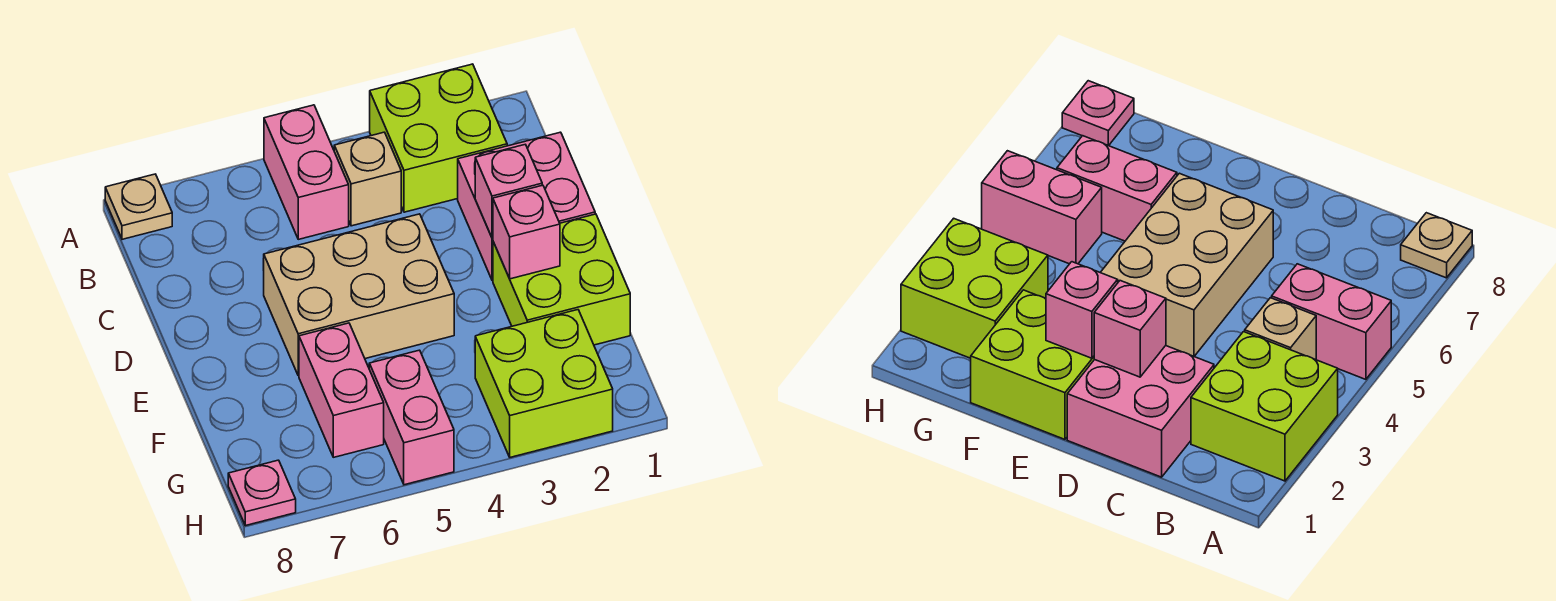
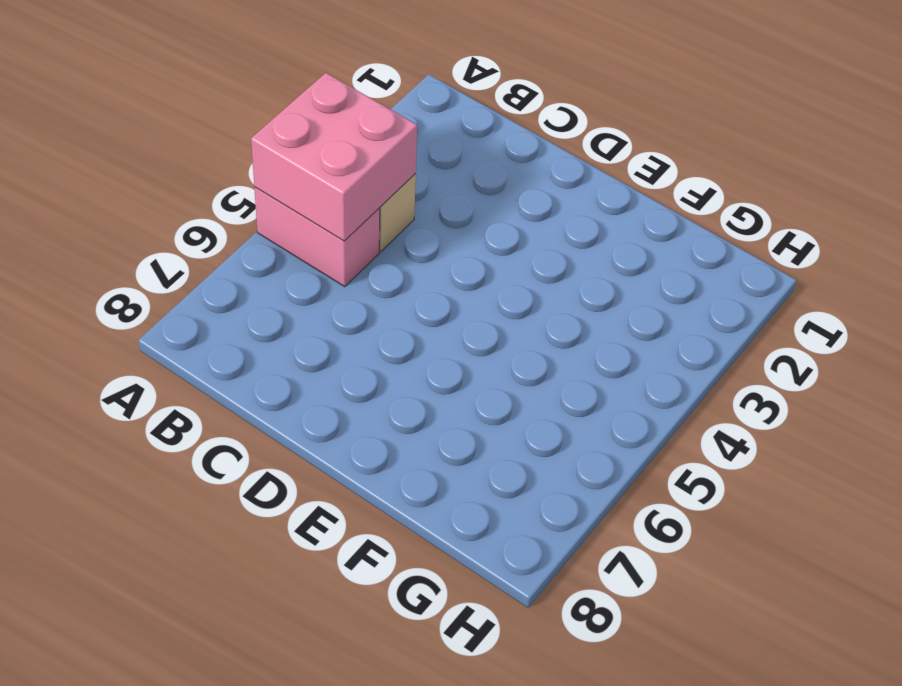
pink brick A4:B5 level 2 -> pink brick C1:D2 level 1
none -> lime brick A2:B3 level 1
none -> tan plate A8 level 1
none -> tan brick D4:E6 level 1

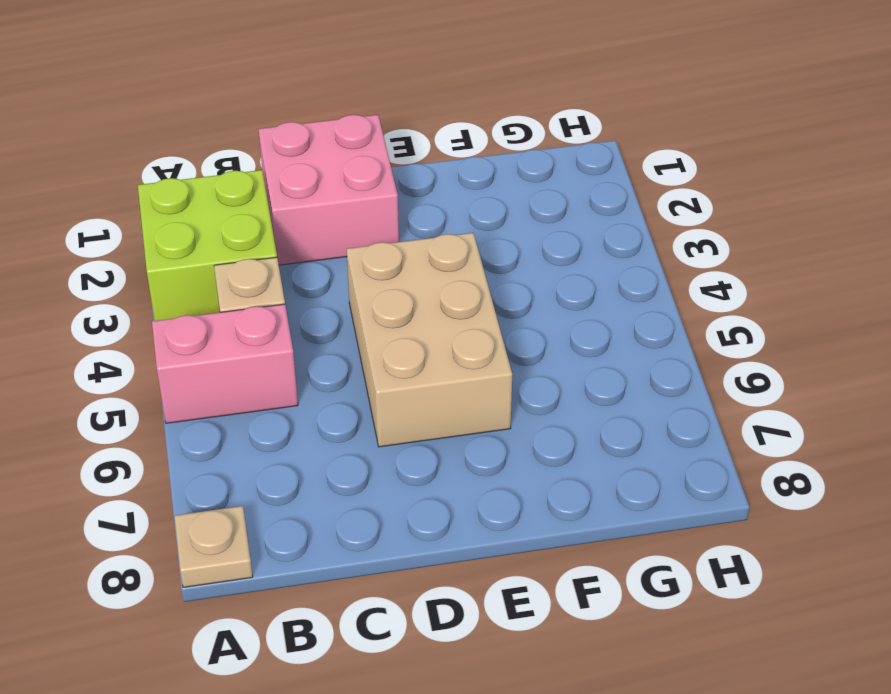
none -> lime brick E1:F2 level 1
none -> pink brick F6:G6 level 1
none -> lime brick G2:H3 level 1

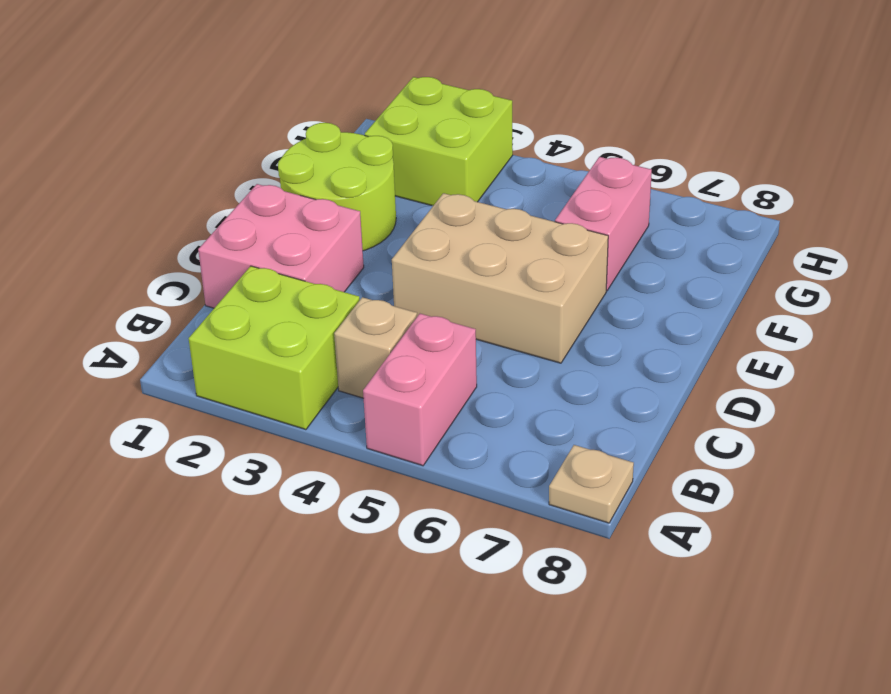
lime round brick E1:F2 level 1 -> lime brick E1:F2 level 1
none -> pink brick G5:H5 level 1
none -> pink plate H8 level 1
none -> pink brick D2 level 2

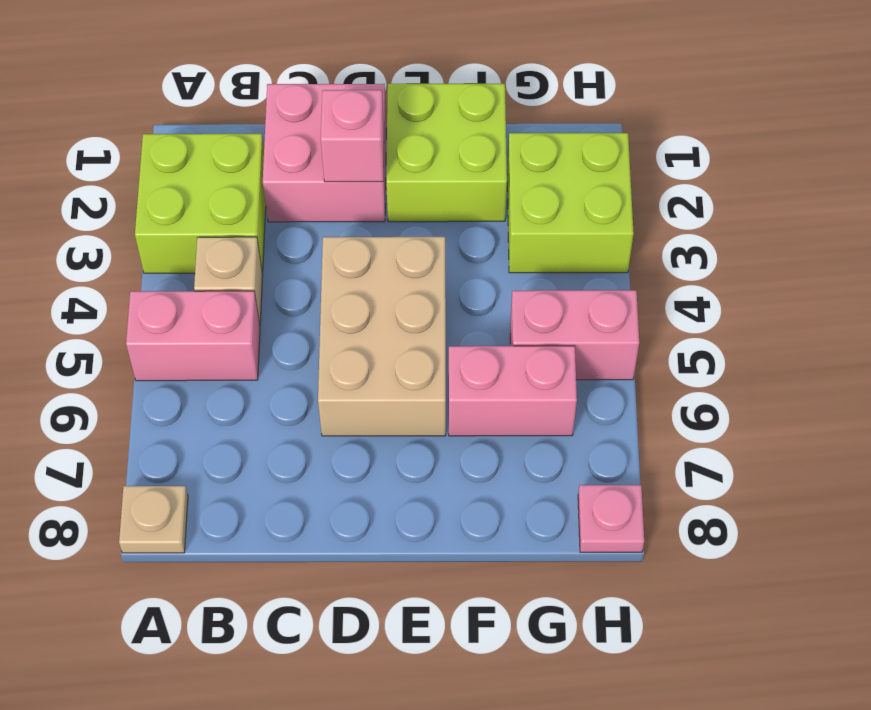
none -> pink brick E2 level 2

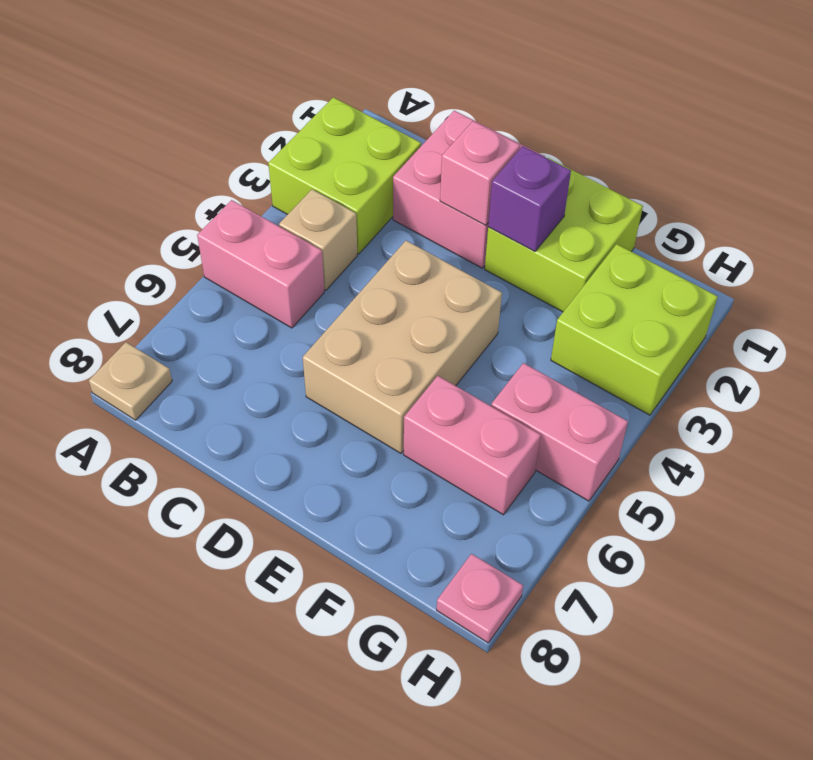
purple brick E2 level 2 -> pink brick E2 level 2

